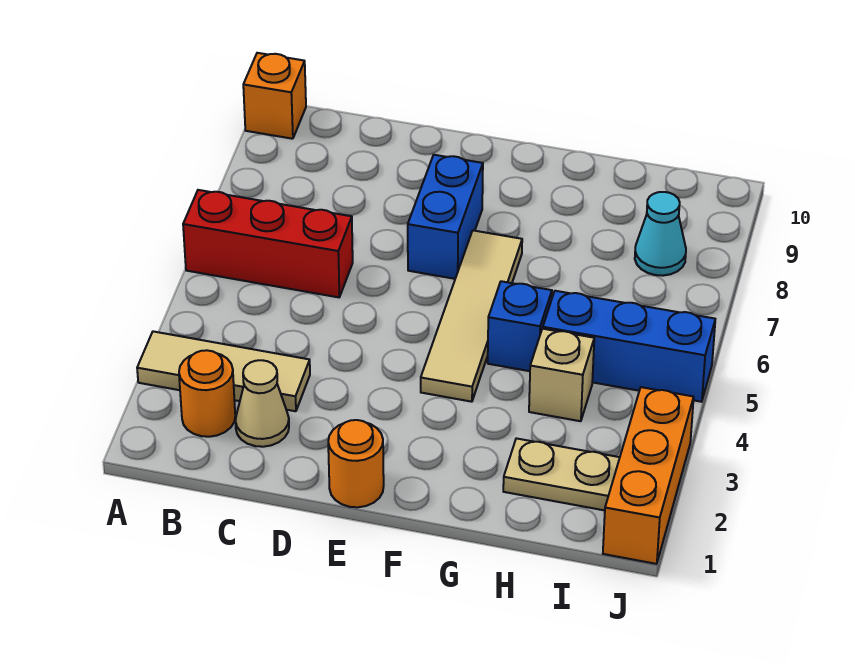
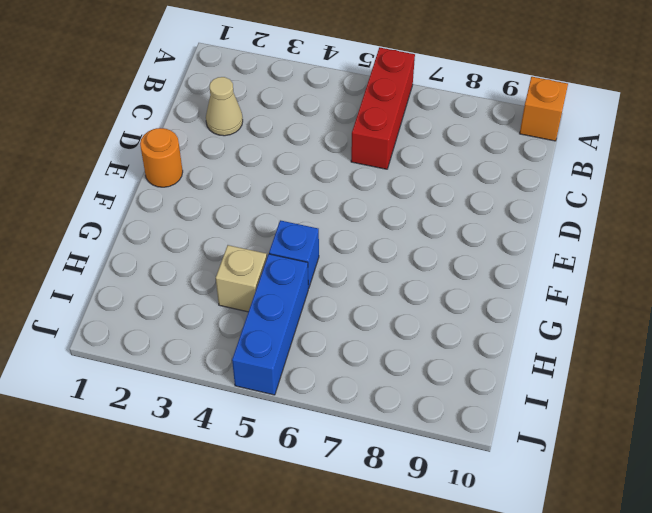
none -> tan tile A3:C3 level 1
none -> orange round brick B2 level 1
none -> blue brick E7:E8 level 1

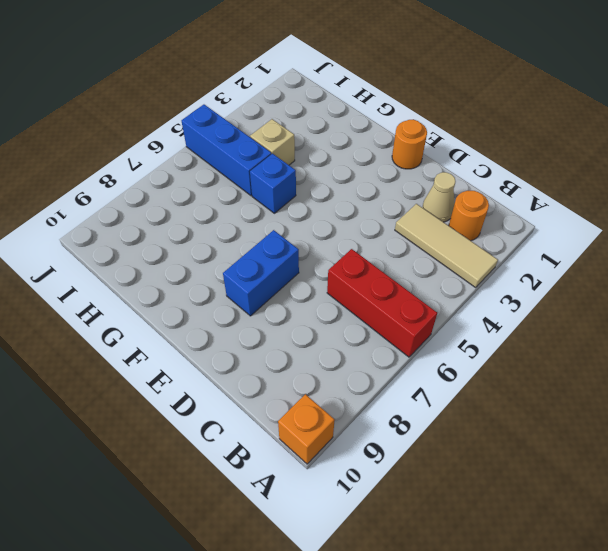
none -> tan tile F4:F7 level 1
none -> tan plate H2:I2 level 1
none -> cyan cone I8 level 1

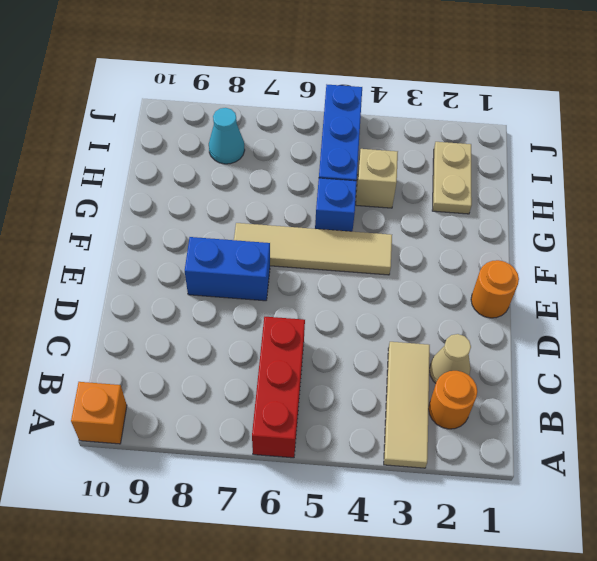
none -> orange brick J1:J3 level 1

